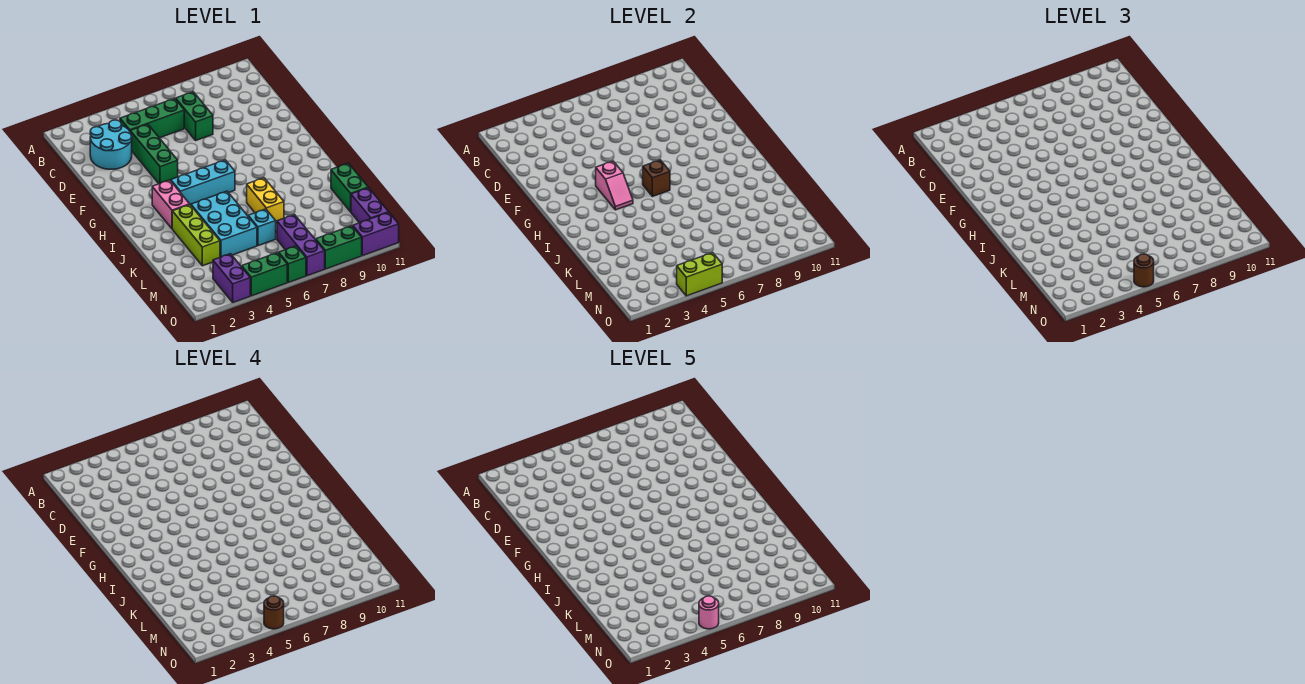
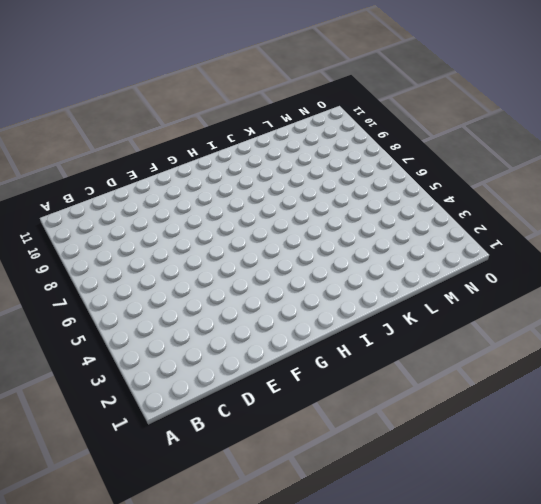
none -> cyan round brick C2:D3 level 1
none -> green brick C4:C6 level 1
none -> green brick C7:D7 level 1

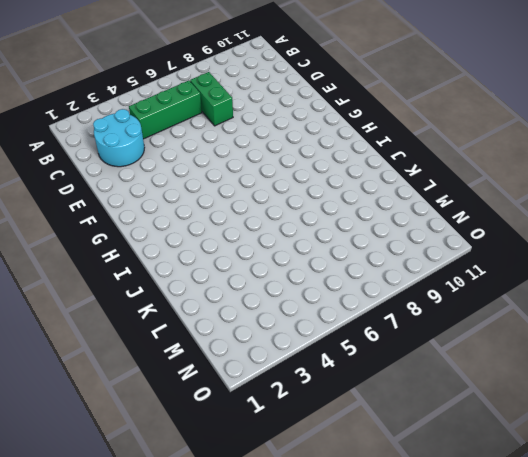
none -> green brick D4:F4 level 1
none -> pink brick H3:I3 level 1
none -> cyan brick H4:H6 level 1

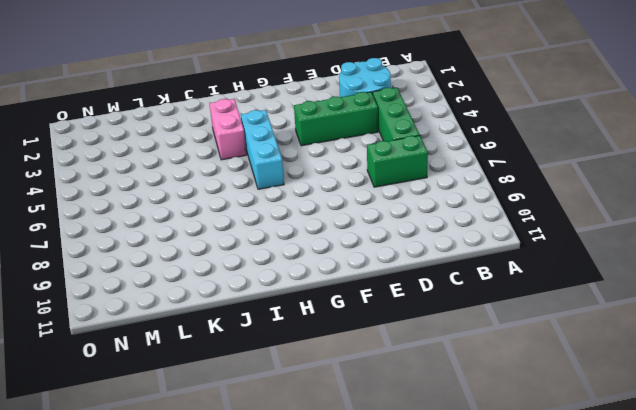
pink brick I3:I4 level 1 -> pink brick H3:I3 level 1
none -> lime brick J3:L3 level 1
none -> cyan brick J4:L5 level 1
none -> yellow brick J7:K7 level 1

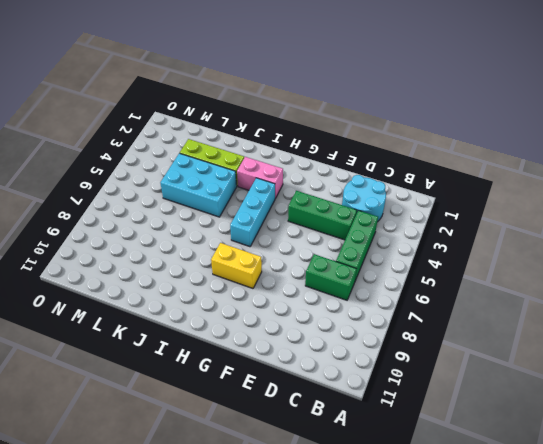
yellow brick G8:H8 level 1 -> yellow brick J7:K7 level 1
none -> green brick K11:L11 level 1
none -> cyan brick L6 level 1
none -> purple brick M7:O7 level 1

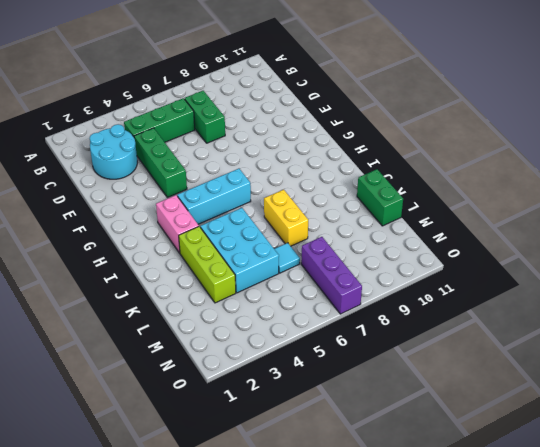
cyan tile L6 level 1 -> cyan brick L6 level 1
none -> purple brick M11:N11 level 1
none -> purple brick N3:O3 level 1
none -> green brick O4:O5 level 1

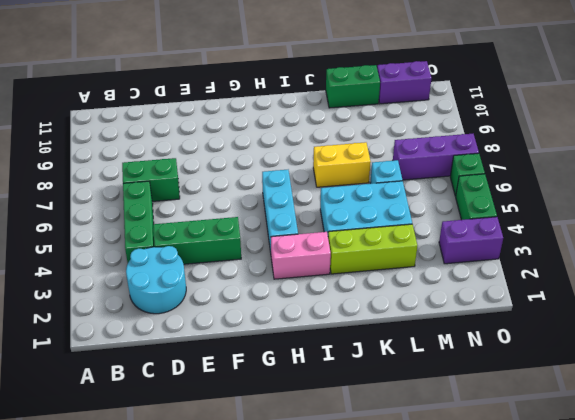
none -> green brick O8:O9 level 1
none -> purple brick O10:O11 level 1
none -> pink slope G4:H4 level 2 top G

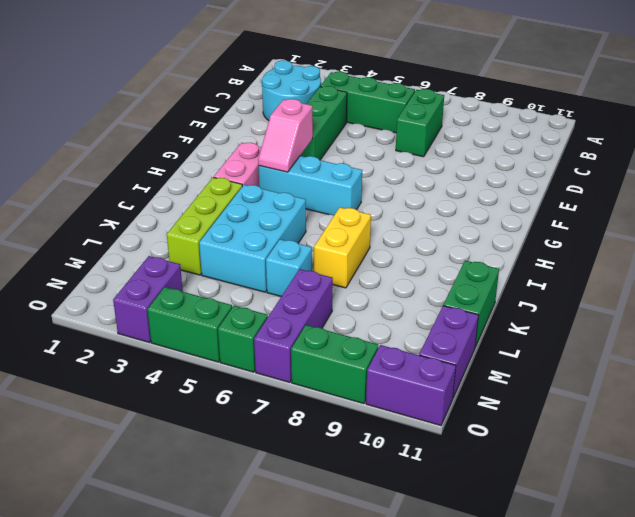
none -> brown brick H6 level 2
none -> lime brick O4:O5 level 2
none -> brown round brick O5 level 3

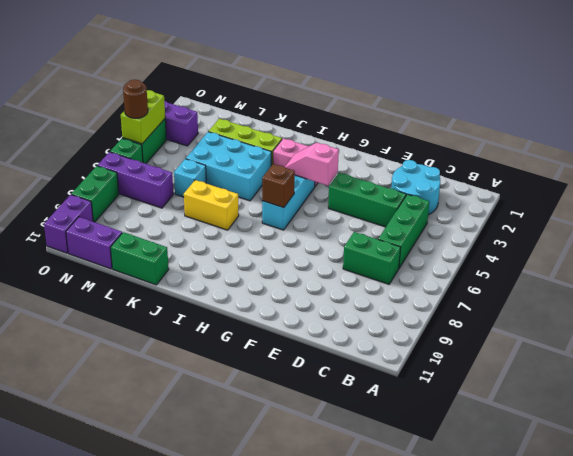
none -> brown round brick O5 level 4
none -> pink round brick O5 level 5

